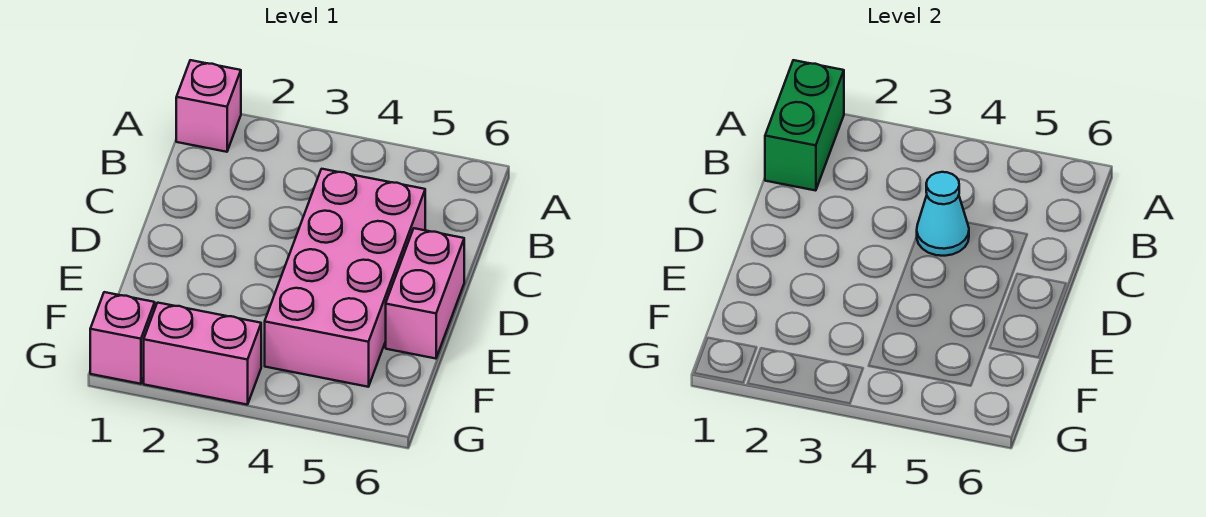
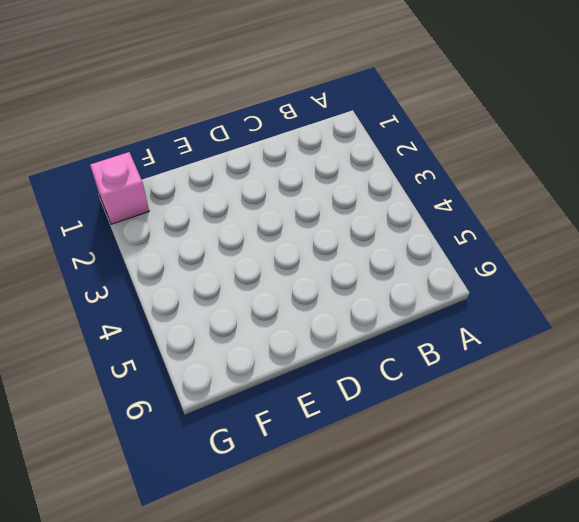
none -> pink brick A1 level 1
none -> pink brick C4:F5 level 1

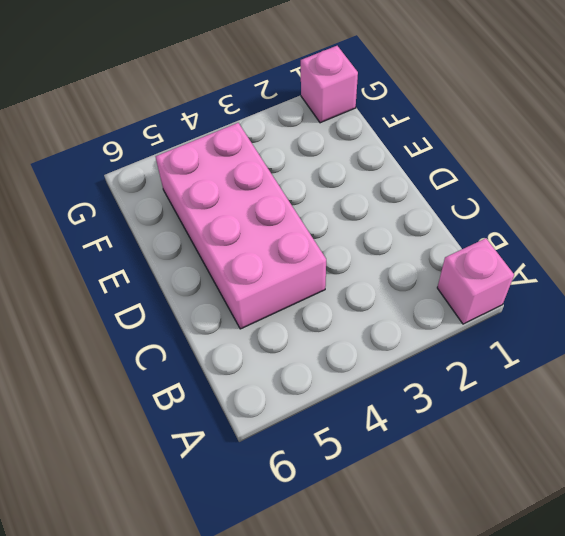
none -> pink brick D6:E6 level 1
none -> pink brick G2:G3 level 1

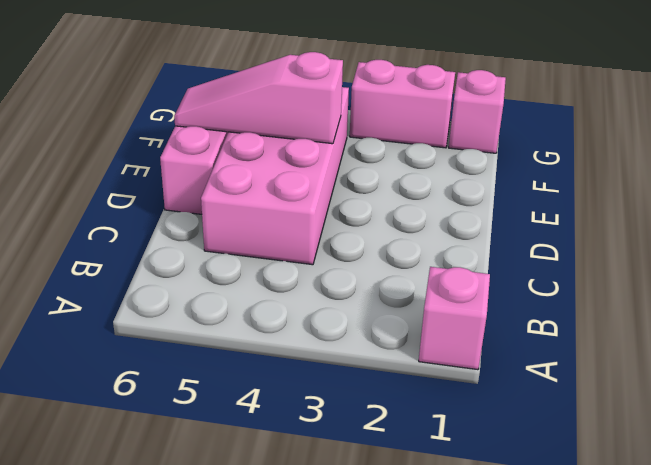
pink slope E4:E6 level 2 top 4 -> none
none -> green brick A1:B1 level 2
none -> cyan cone C4 level 2

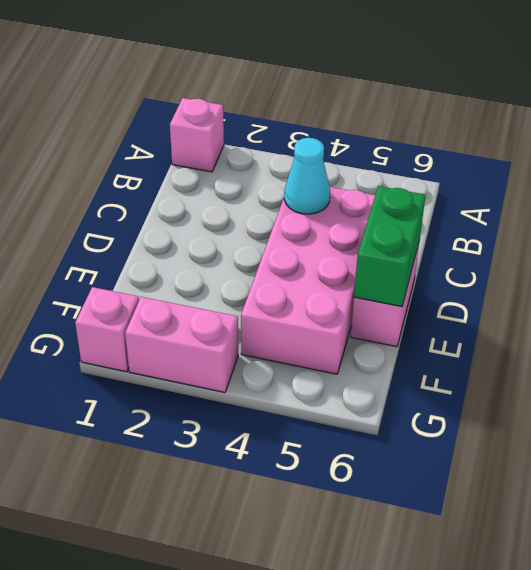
green brick D6:E6 level 2 -> green brick A1:B1 level 2

